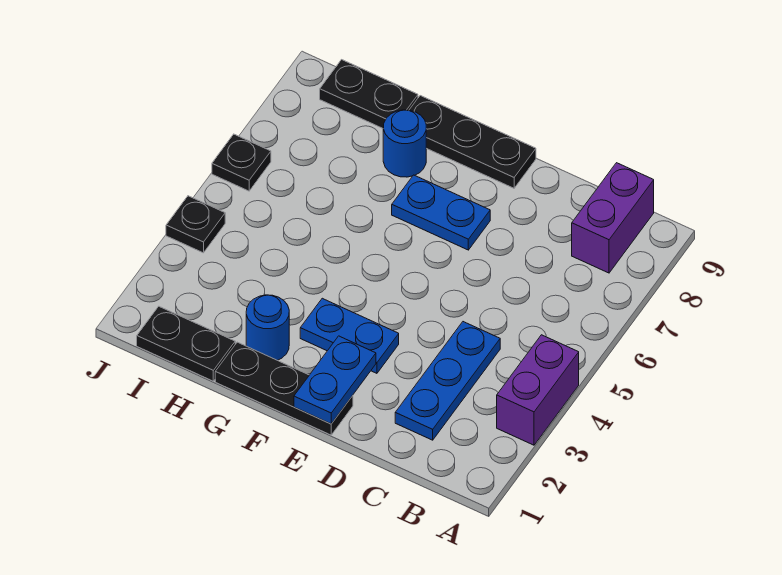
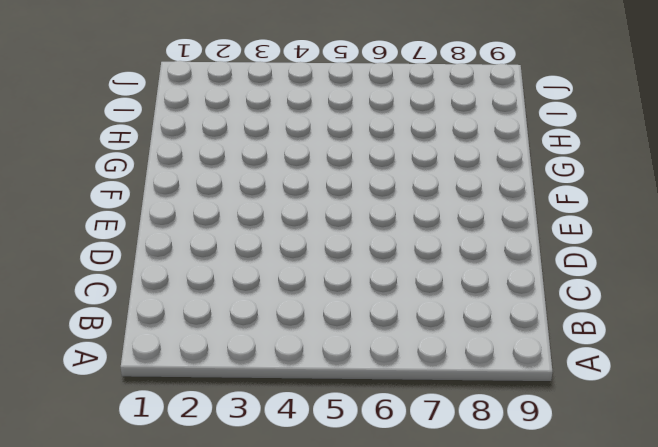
none -> purple brick A3:A4 level 1
none -> purple brick B8:B9 level 1
none -> blue plate C2:C4 level 1

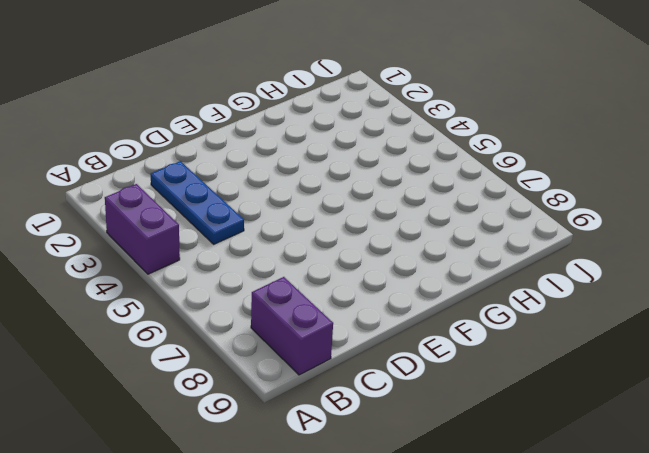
none -> black plate E1:G1 level 1
none -> blue plate E3:F3 level 1
none -> blue plate E7:F7 level 1

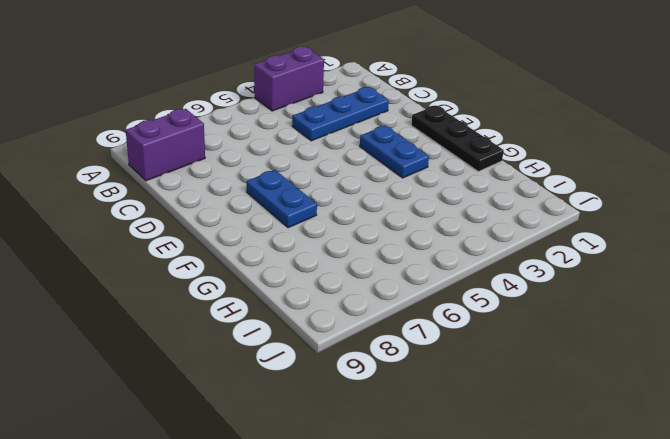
none -> black plate E9:G9 level 1
none -> blue round brick G2 level 1
none -> blue round brick G8 level 1

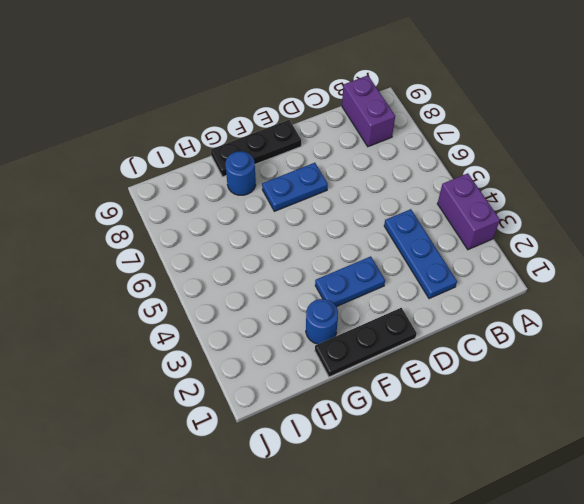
none -> black plate H1:I1 level 1
none -> black plate H9:I9 level 1
none -> black plate J4 level 1

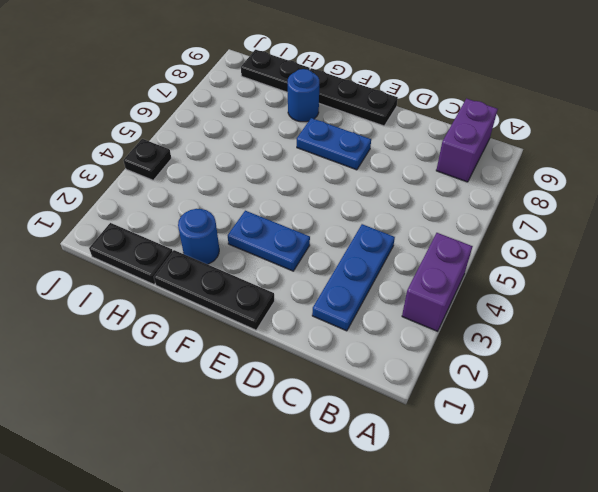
none -> black plate J6 level 1
none -> blue plate E1:E2 level 2

